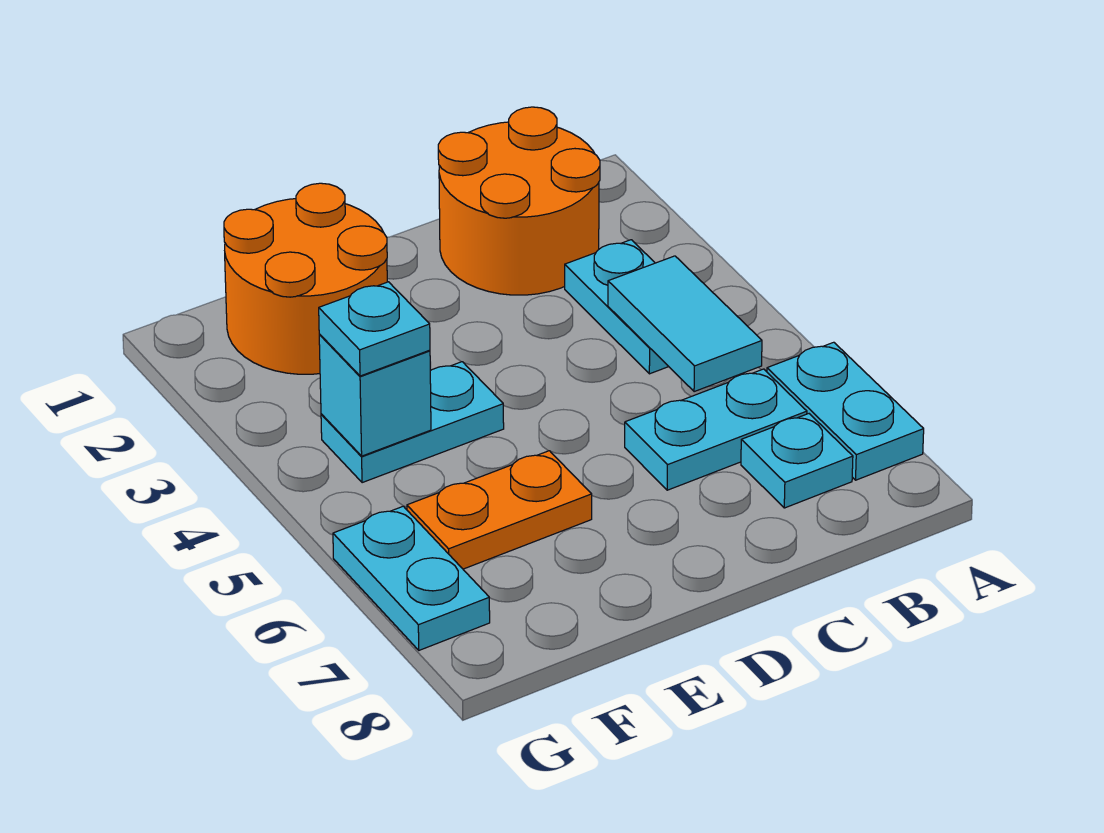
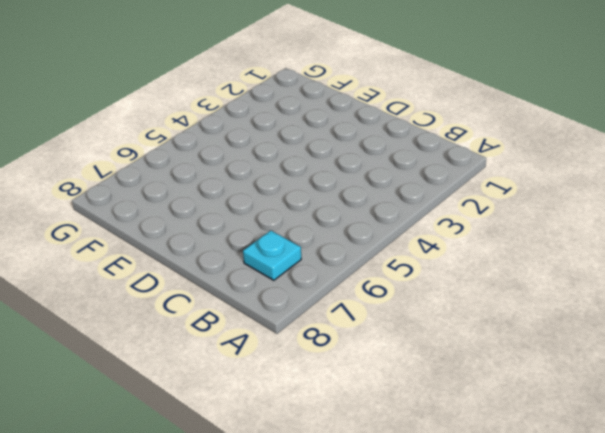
none -> cyan plate A6:A7 level 1
none -> orange round brick B1:C2 level 1
none -> cyan plate B3:B4 level 1

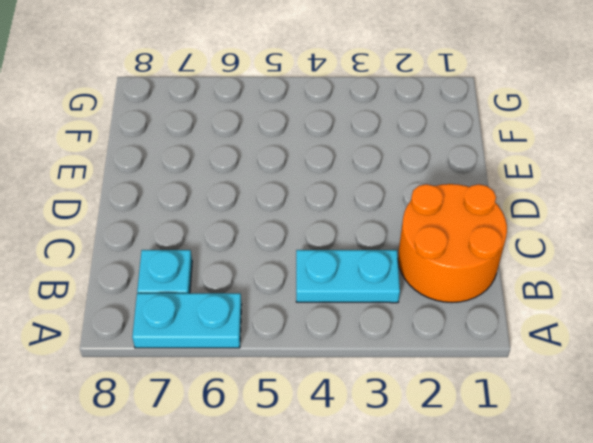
none -> cyan plate B6:C6 level 1
none -> orange round brick E1:F2 level 1
none -> cyan plate E4:F4 level 1

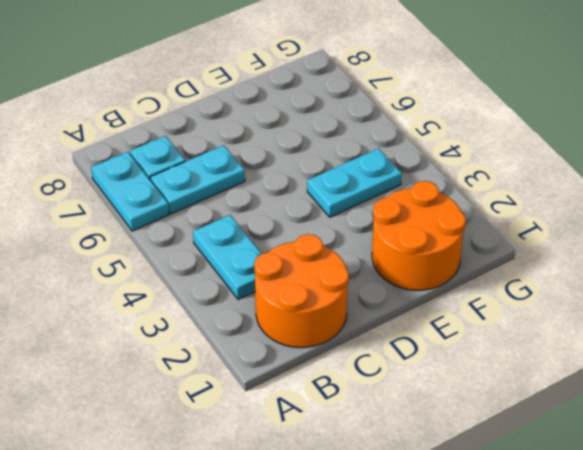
none -> orange plate E6:F6 level 1
none -> cyan plate G6:G7 level 1
none -> cyan tile B4:B5 level 2

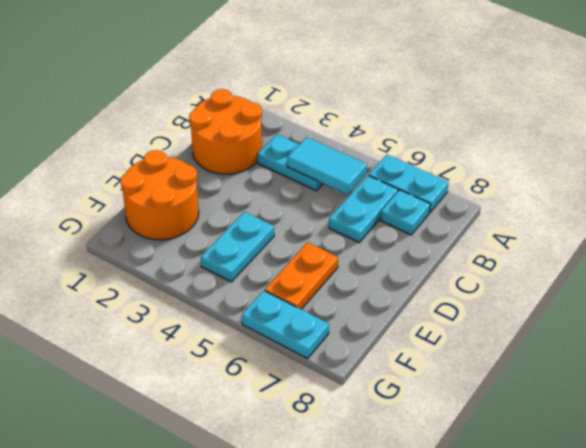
none -> cyan brick F4 level 2
none -> cyan plate F4 level 3

